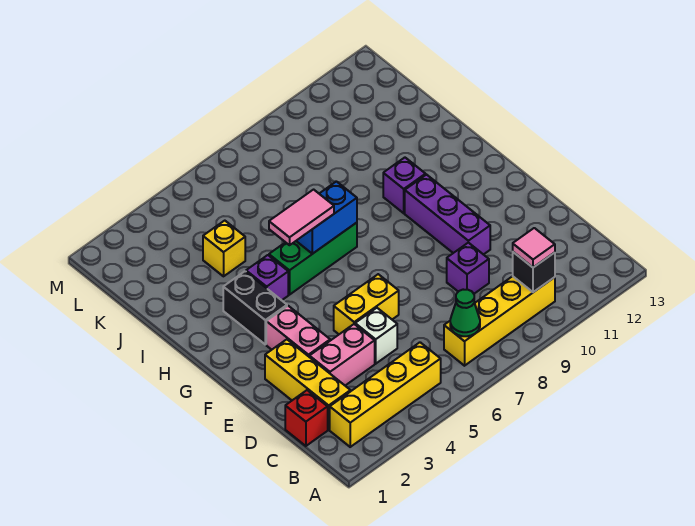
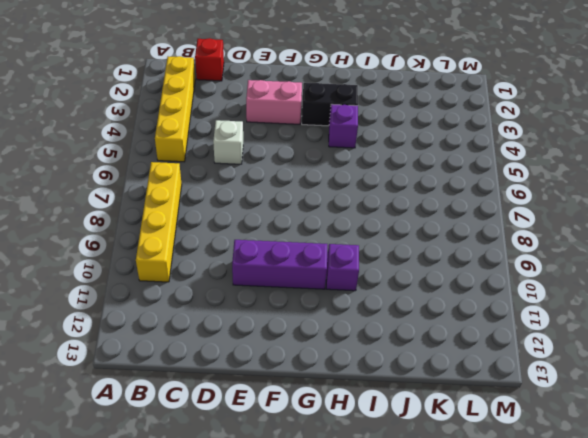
none -> yellow brick C2:E2 level 1
none -> pink brick D3:D4 level 1
none -> purple brick D9 level 1

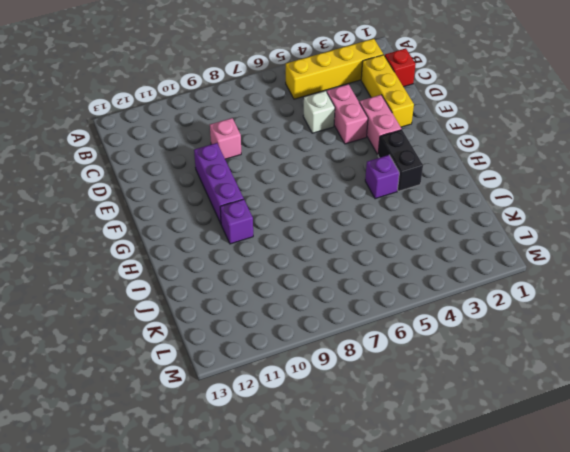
pink brick D4:E4 level 1 -> pink brick D3:D4 level 1
pink brick D9 level 1 -> purple brick D9 level 1
none -> yellow brick B7:B10 level 1
none -> yellow brick E5:E6 level 1
none -> green brick H5:H7 level 1

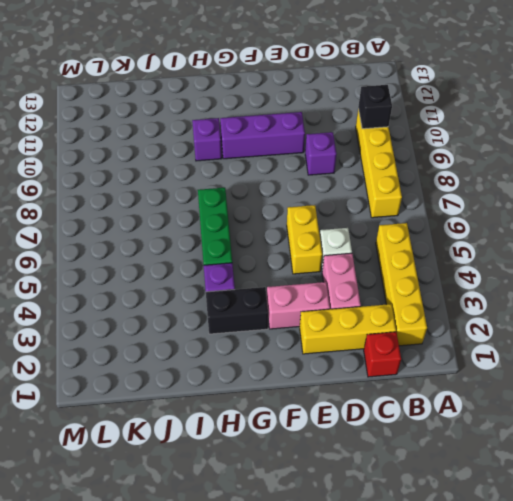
none -> yellow brick J4 level 1
none -> green cone B7 level 2
none -> blue brick H6:H7 level 2

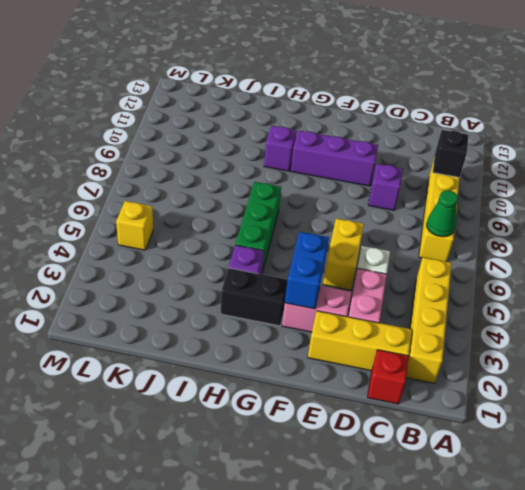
blue brick F3:F4 level 2 -> blue brick H6:H7 level 2
yellow brick L5 level 1 -> yellow brick J4 level 1
none -> pink tile B10 level 3
none -> pink tile H5:H6 level 3

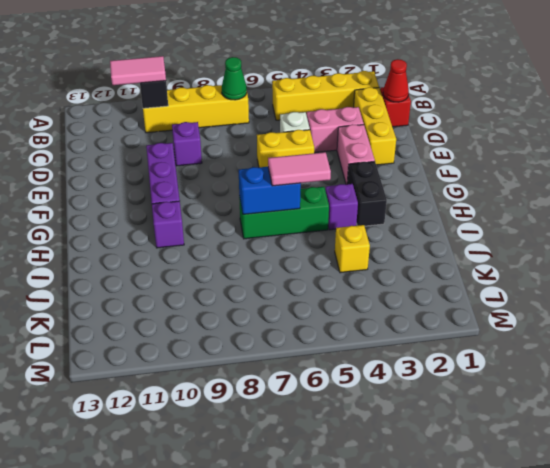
pink tile B10:B11 level 3 -> pink tile B10 level 3
red cone C1 level 2 -> none

